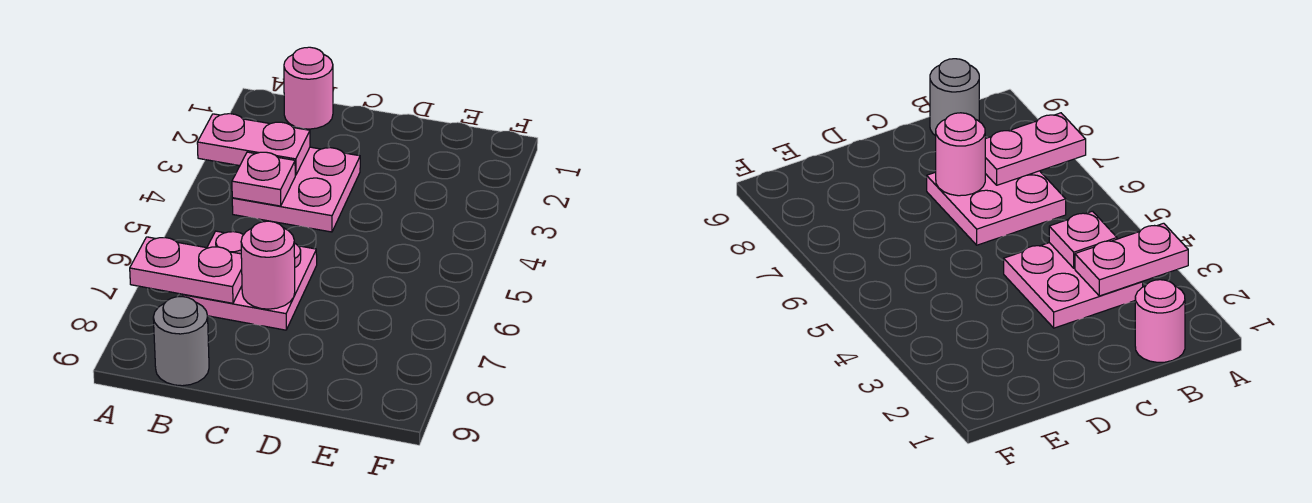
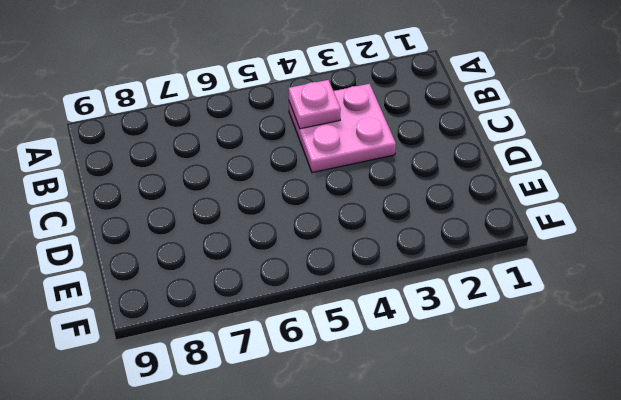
none -> pink round brick B1 level 1
none -> pink plate B6:C7 level 1

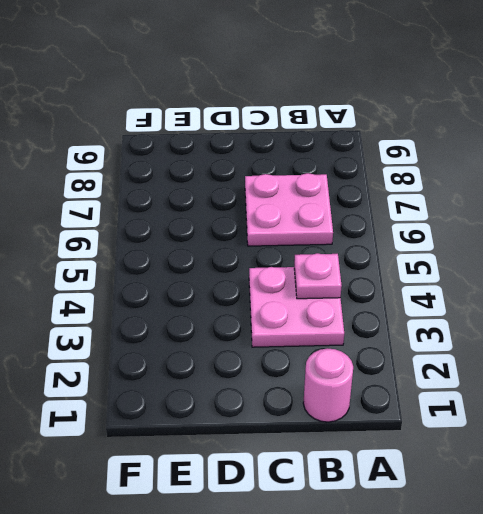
none -> grey round brick B9 level 1
none -> pink plate A3:B3 level 2

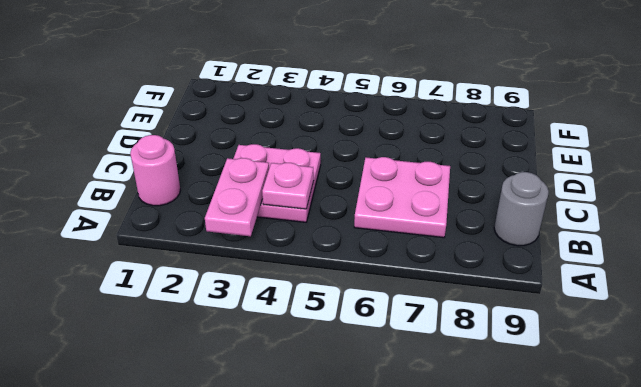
none -> pink plate A7:B7 level 2
none -> pink round brick C7 level 2

